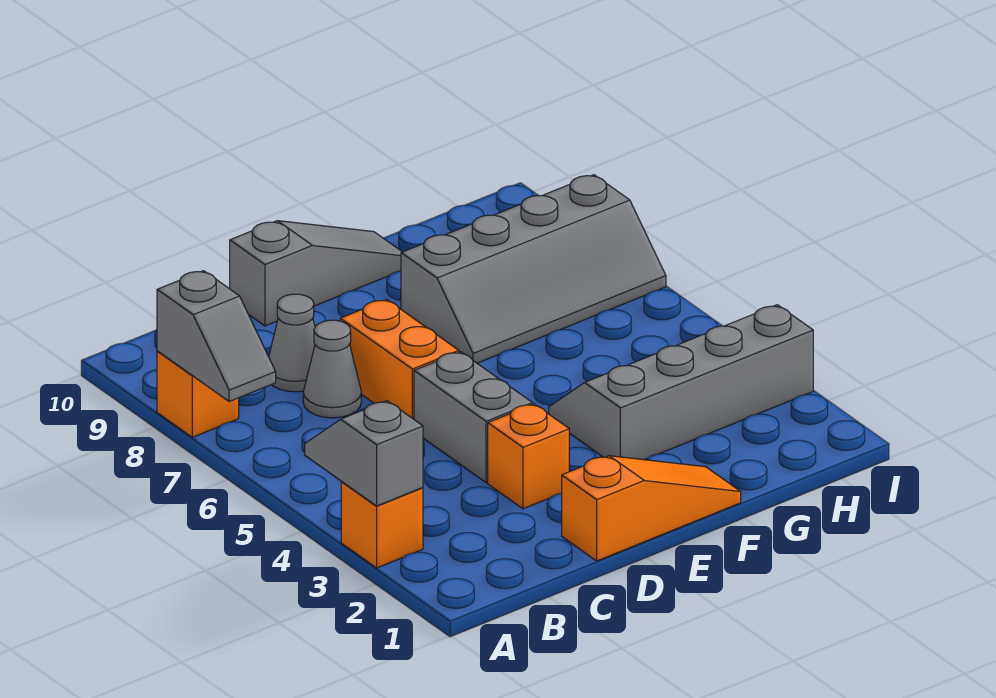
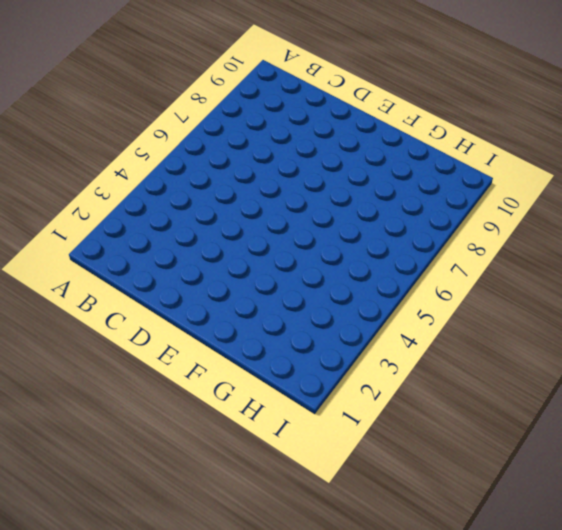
none -> orange brick A3 level 1
none -> orange brick A8 level 1
none -> grey cone C7 level 1

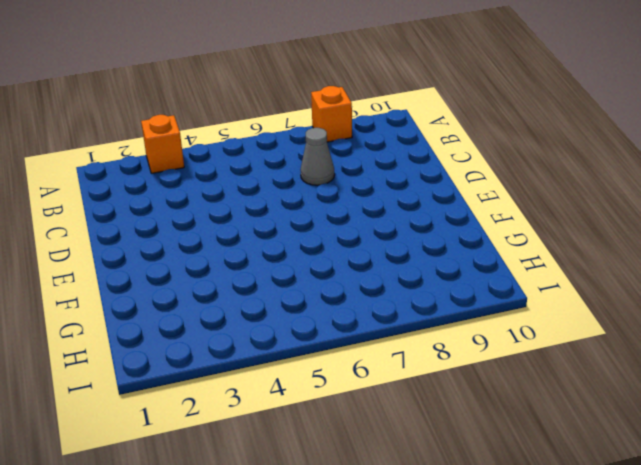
none -> grey cone C8 level 1
none -> orange slope D1:F1 level 1 top D
none -> orange brick D3 level 1

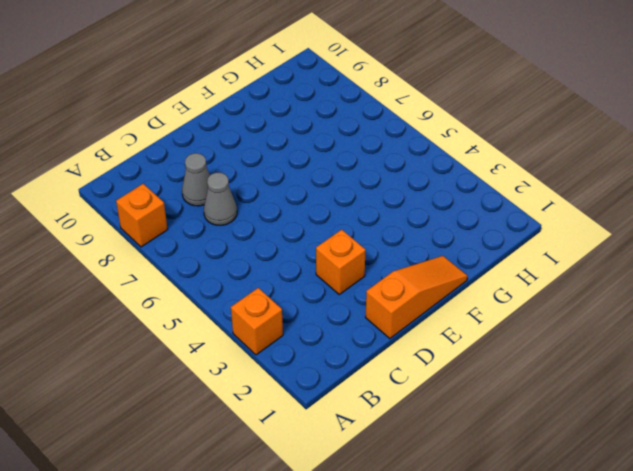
none -> grey brick D4:D5 level 1
none -> orange brick D6:D7 level 1
none -> grey slope D10:F10 level 1 top D

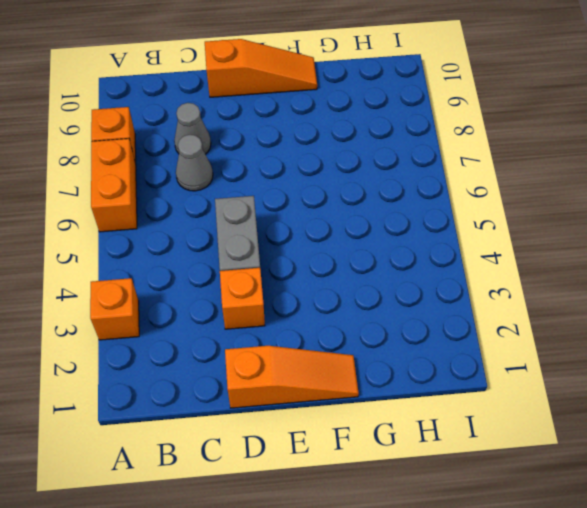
orange brick A6:A7 level 1 -> orange brick D6:D7 level 1
orange slope D10:F10 level 1 top D -> grey slope D10:F10 level 1 top D
none -> grey slope F3:I4 level 1 top 3
none -> grey slope F7:I8 level 1 top 8
none -> grey slope A3:A4 level 2 top 3

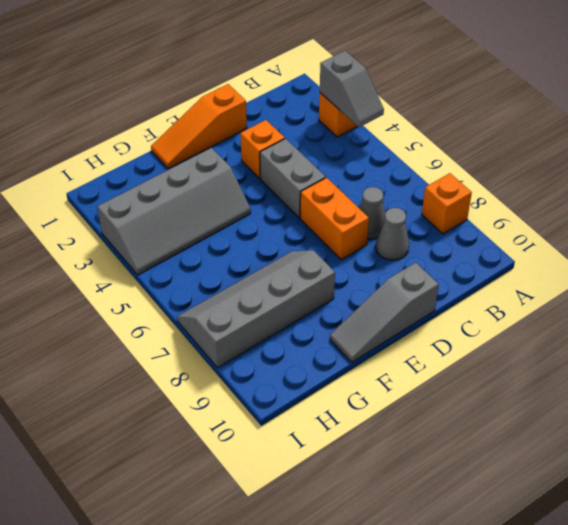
none -> grey slope A7:A8 level 2 top 8

